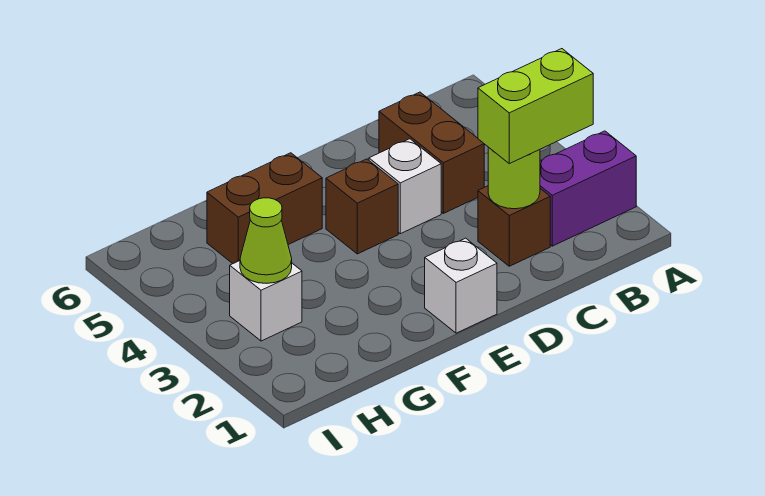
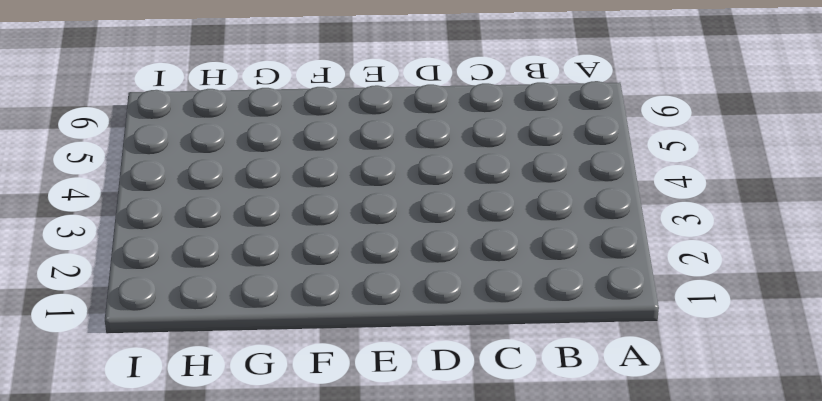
none -> purple brick A2:B2 level 1
none -> brown brick C2 level 1

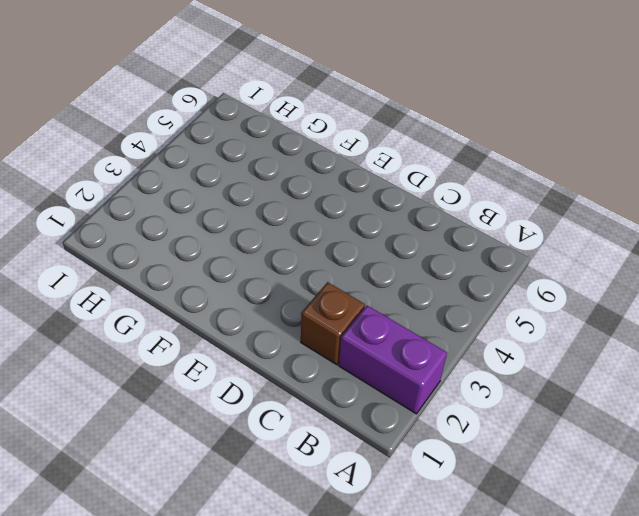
none -> brown brick C4:C5 level 1
none -> white brick D4 level 1

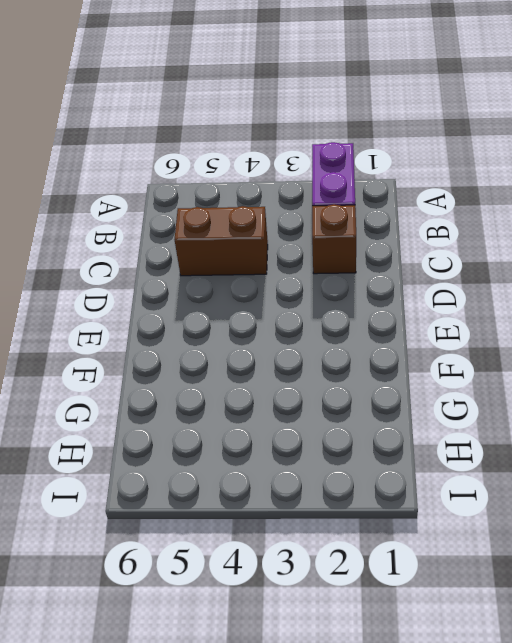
none -> white brick D4 level 1
none -> white brick E1 level 1

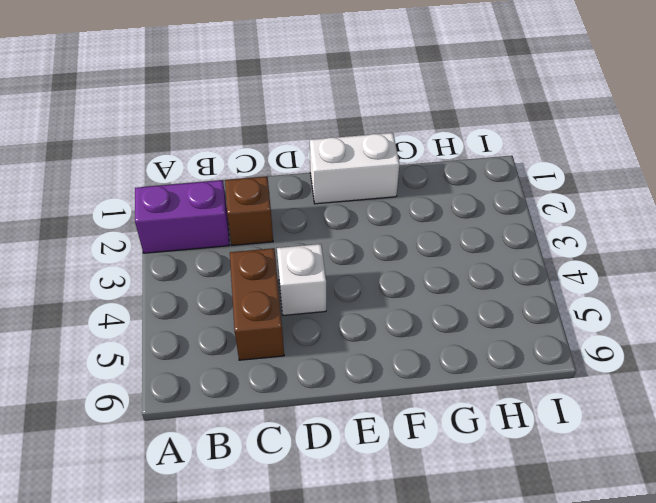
white brick E1:F1 level 1 -> white brick E1 level 1
none -> brown brick E4 level 1
none -> brown brick F5:G5 level 1

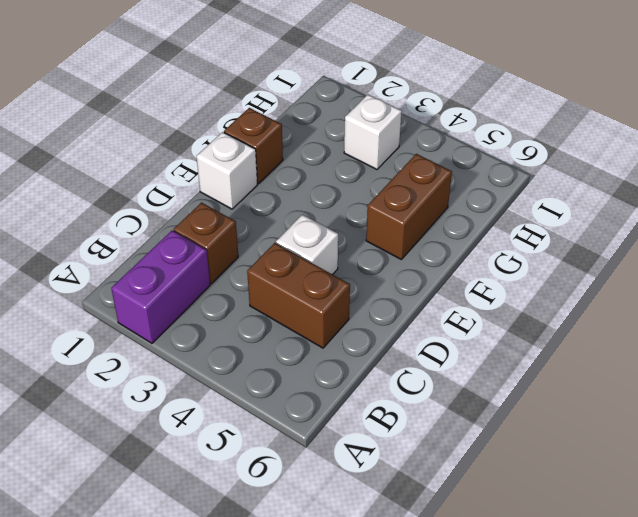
brown brick F1 level 1 -> brown brick E4 level 1
none -> lime round brick C2 level 2
none -> lime cone H3 level 2

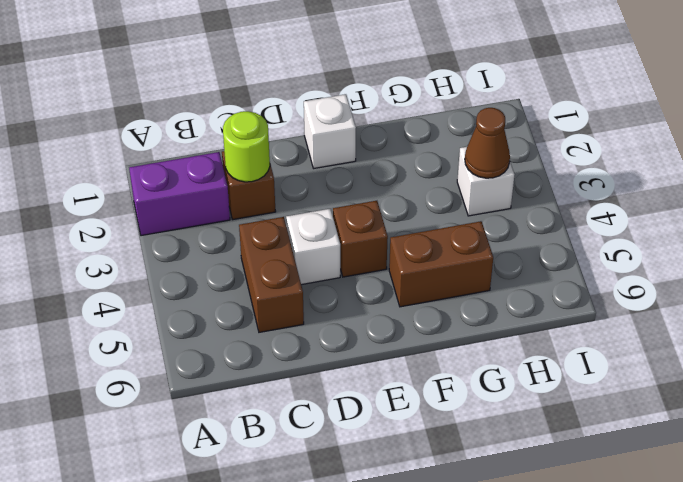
brown cone H3 level 2 -> lime cone H3 level 2
none -> lime brick B2:C2 level 3

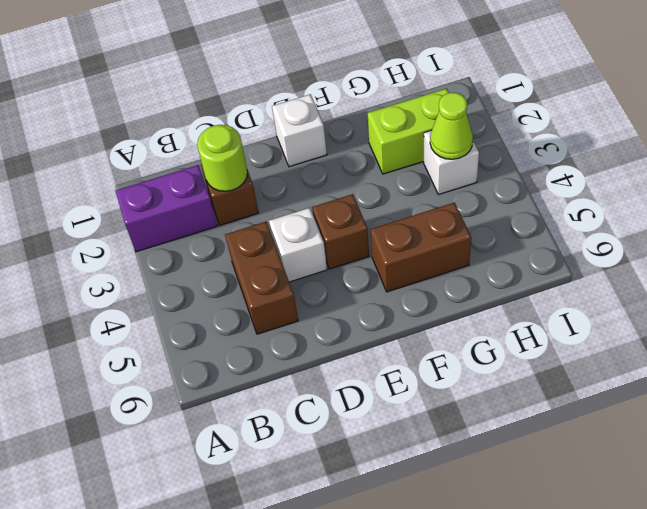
lime brick G2:H2 level 1 -> lime brick B2:C2 level 3

